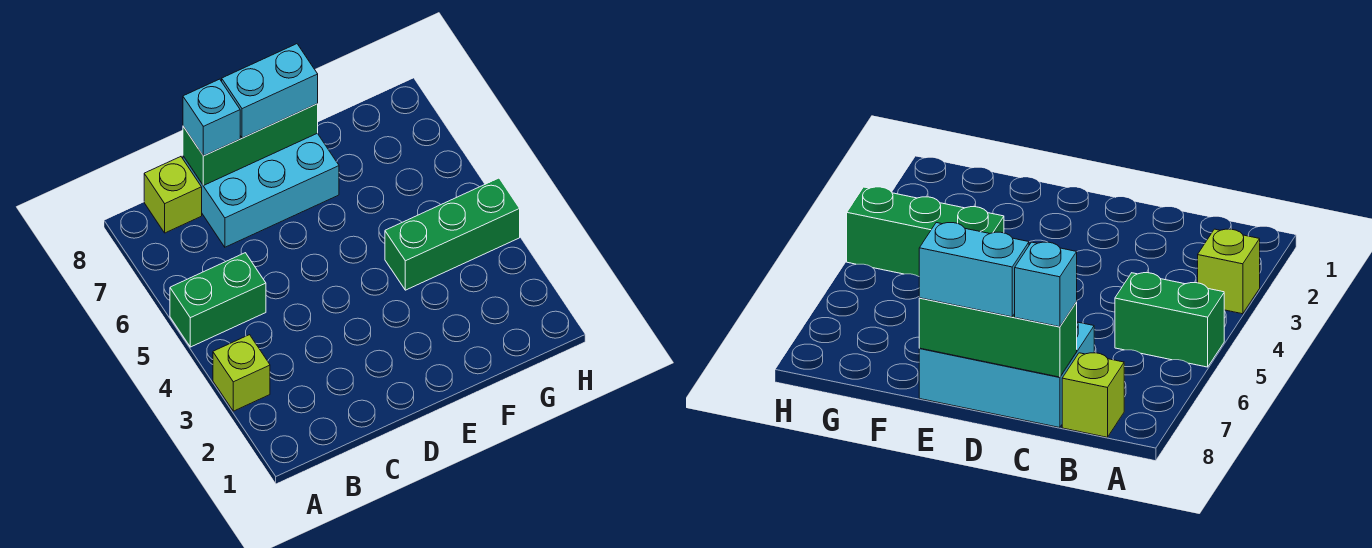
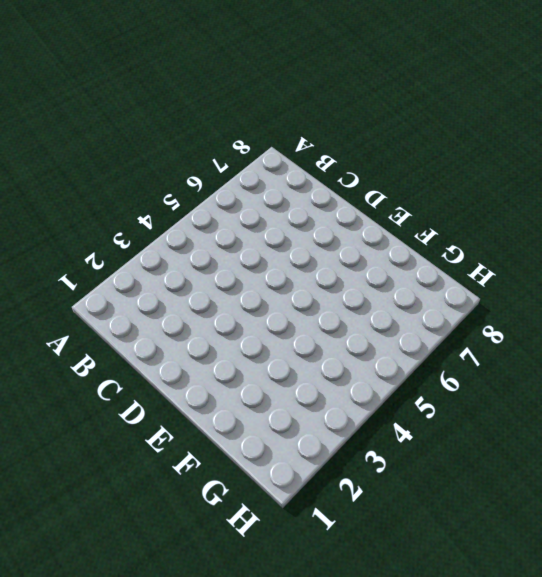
none -> lime brick A3 level 1
none -> green brick A5:B5 level 1

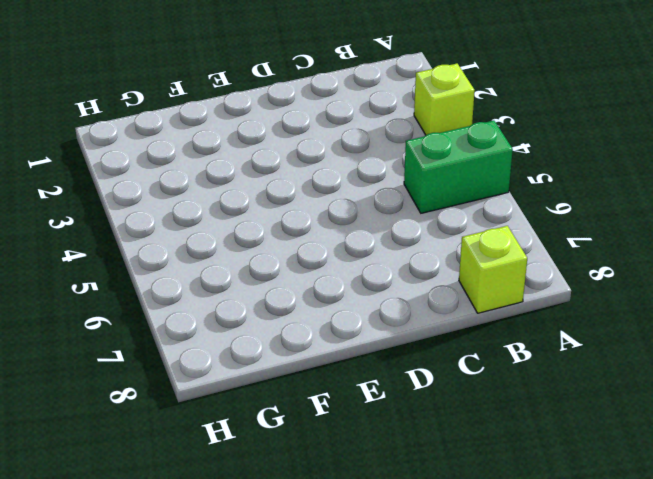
none -> cyan brick C7:E8 level 1
none -> green brick F4:H4 level 1

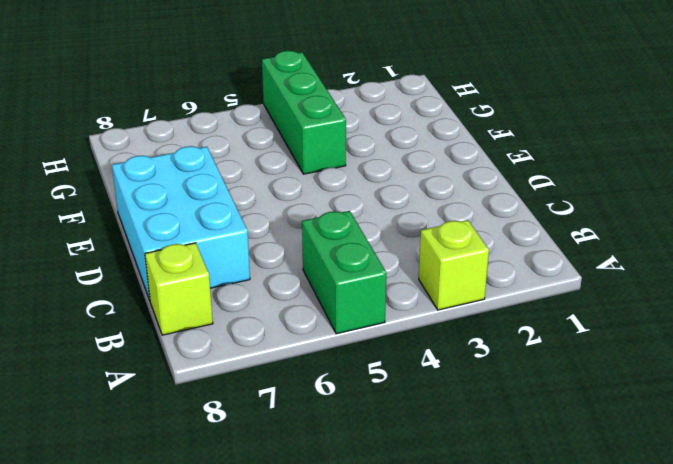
none -> green brick C8:E8 level 2
none -> cyan brick C8 level 3

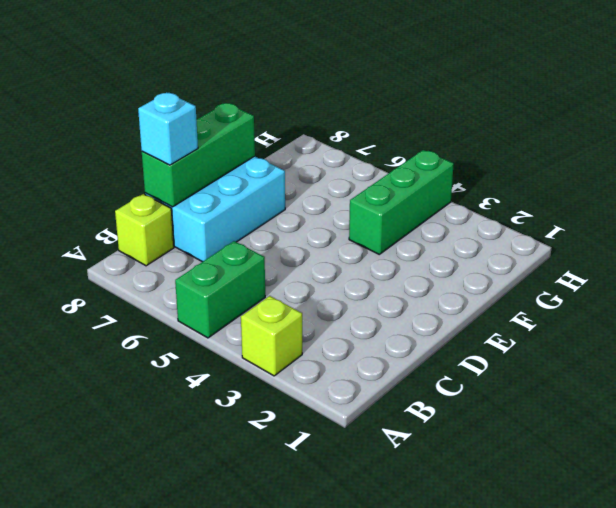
none -> cyan brick D8:E8 level 3

